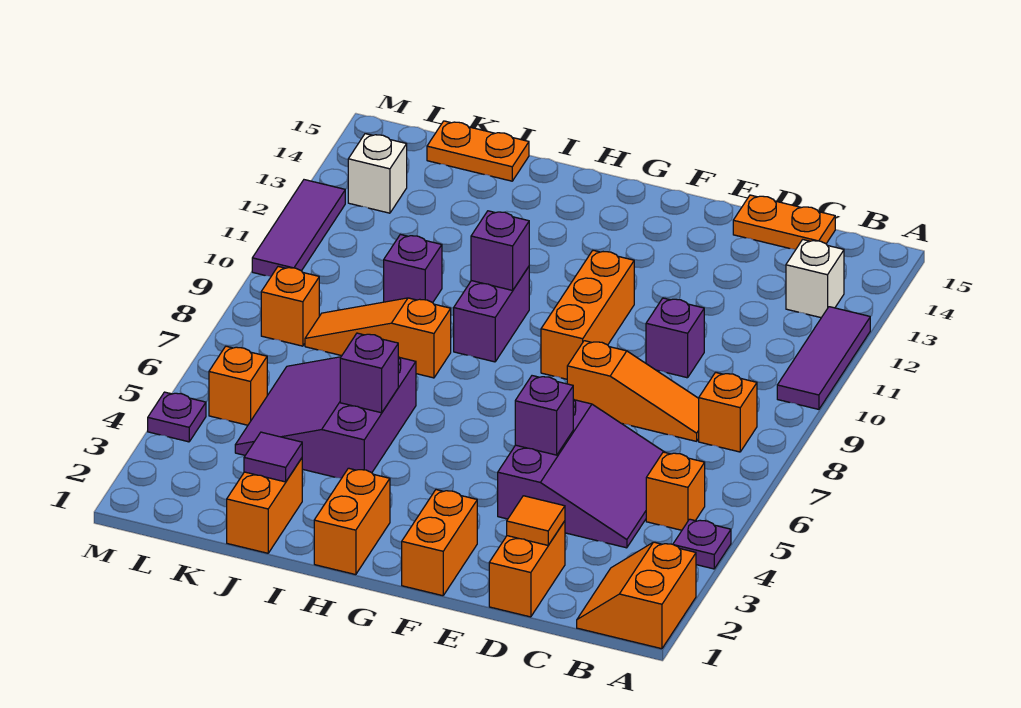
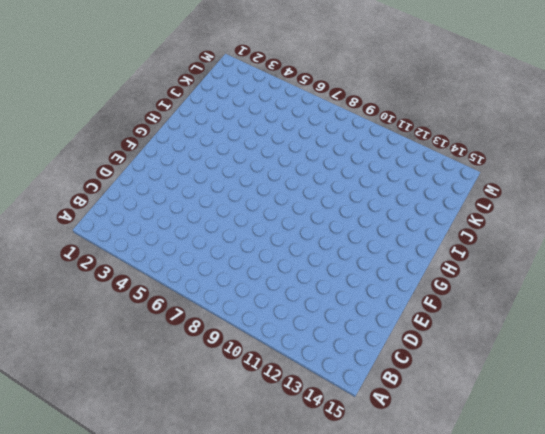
none -> orange slope A1:B2 level 1 top A
none -> purple plate A4 level 1
none -> purple tile A10:A12 level 1
none -> orange brick B5 level 1

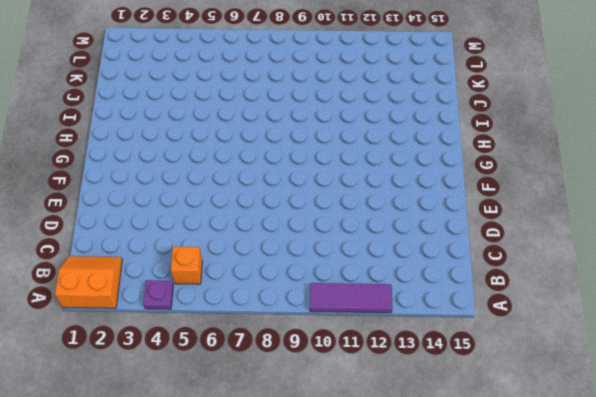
none -> orange brick B8 level 1
none -> white brick B13 level 1
none -> purple slope C4:E6 level 1 top E
none -> orange slope C8:E8 level 1 top E

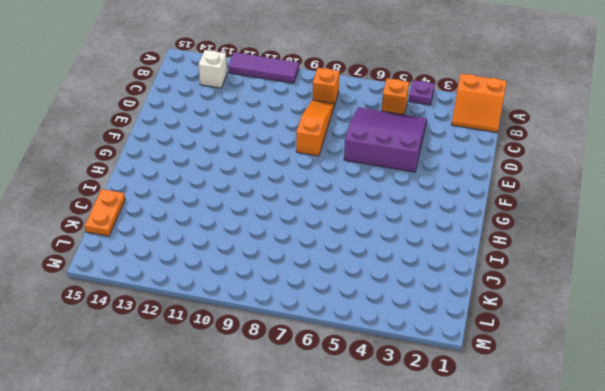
none -> orange plate C15:D15 level 1
none -> orange brick D1:D2 level 1
none -> purple brick D10 level 1
none -> orange brick F1:F2 level 1

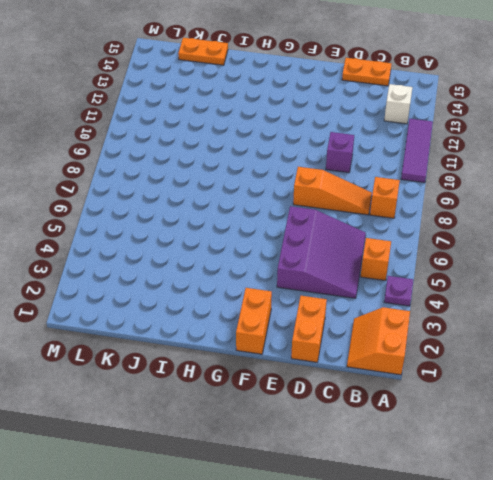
none -> orange brick F9:F11 level 1
none -> orange brick H1:H2 level 1
none -> purple brick H9:H10 level 1
none -> purple slope I4:K6 level 1 top I

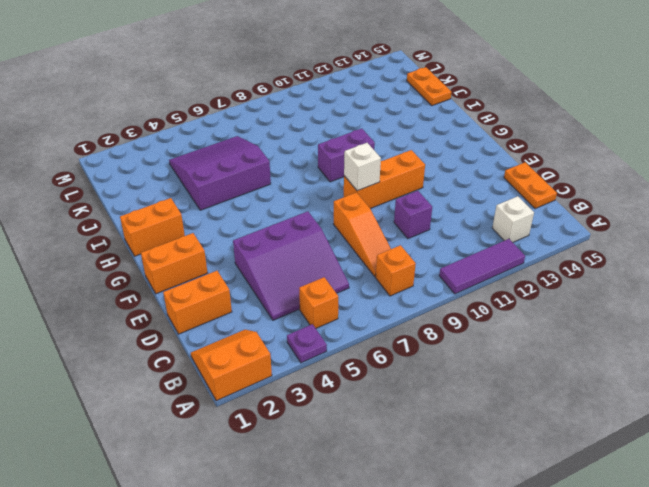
white brick F9 level 2 -> white brick L13 level 1
none -> orange slope I8:K8 level 1 top I
none -> orange brick J1:J2 level 1
none -> purple brick J10 level 1
none -> orange brick L5 level 1

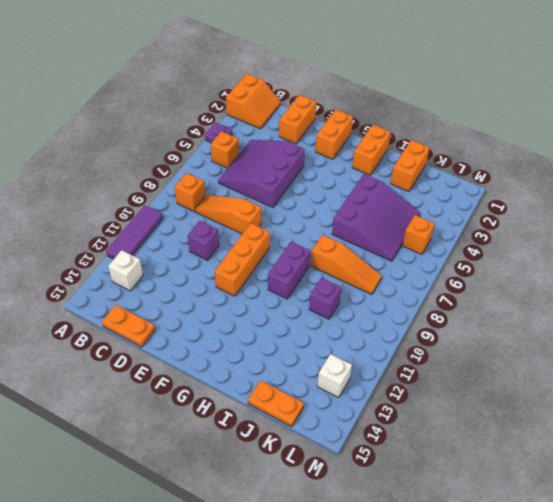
none -> orange brick L8 level 1
none -> purple plate M4 level 1
none -> purple tile M10:M12 level 1
none -> orange tile D2 level 2

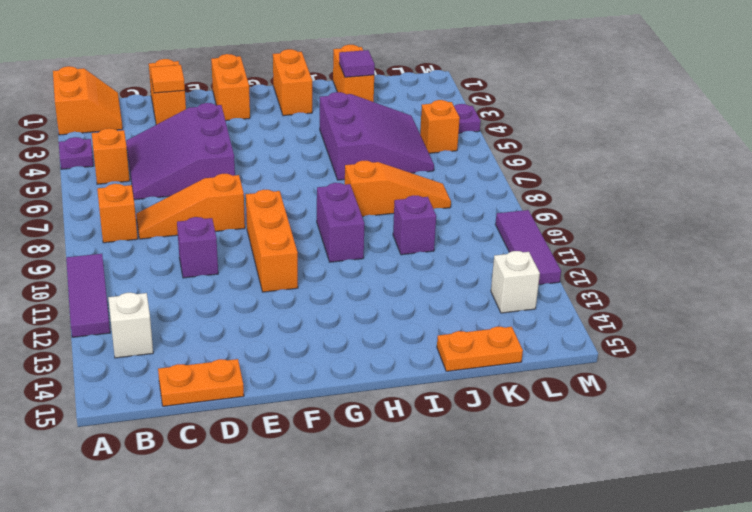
none -> orange brick L8 level 1
none -> purple brick E5 level 2
none -> purple brick H10 level 2
none -> purple brick I5 level 2

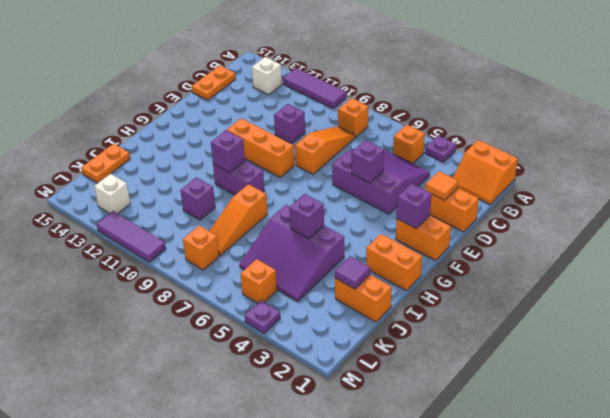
purple brick F2 level 2 -> none

